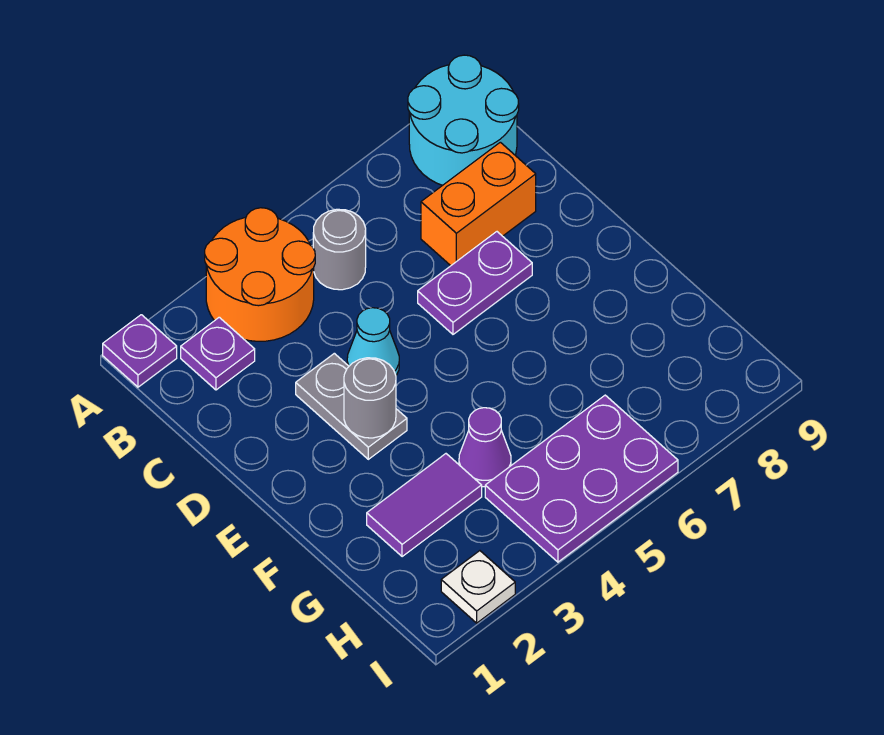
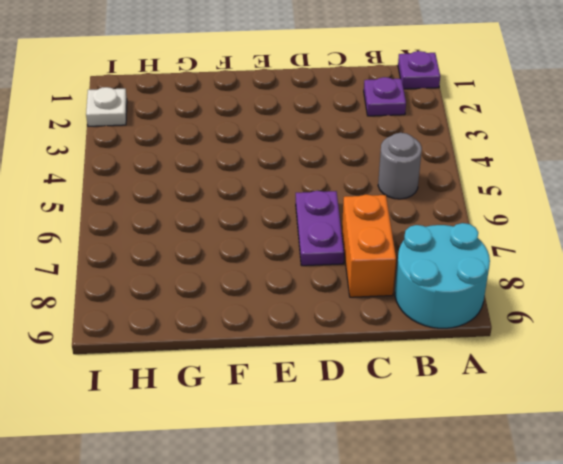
none -> orange round brick A3:B4 level 1
none -> grey plate D3:E3 level 1
none -> cyan cone D4 level 1

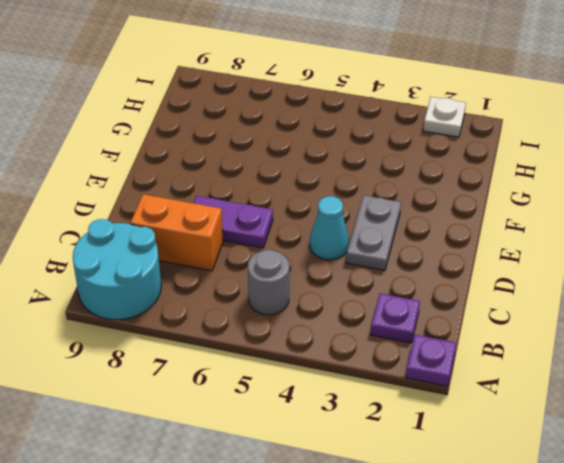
none -> orange round brick A3:B4 level 1
none -> purple tile G2:G3 level 1
none -> purple cone G4 level 1

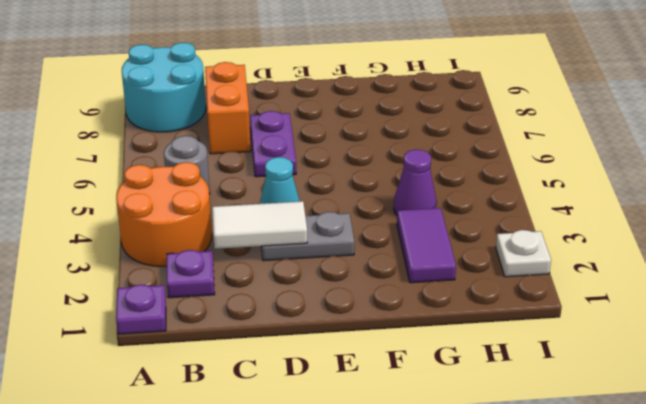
white tile C3:D3 level 2 -> none
none -> purple plate H4:I6 level 1
none -> grey round brick E3 level 2

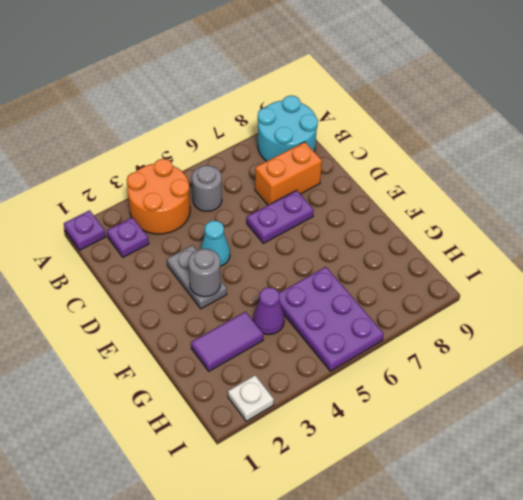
purple plate G5:I6 level 1 -> purple plate H4:I6 level 1

